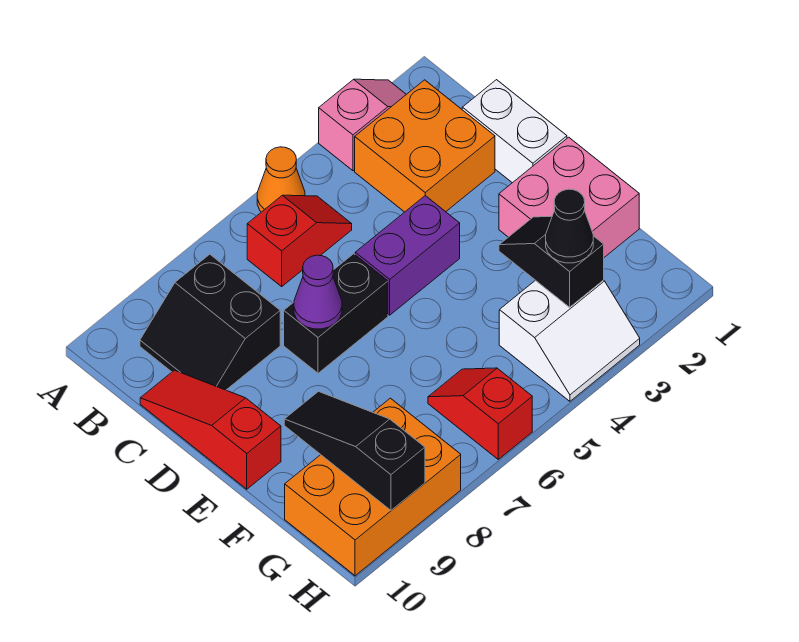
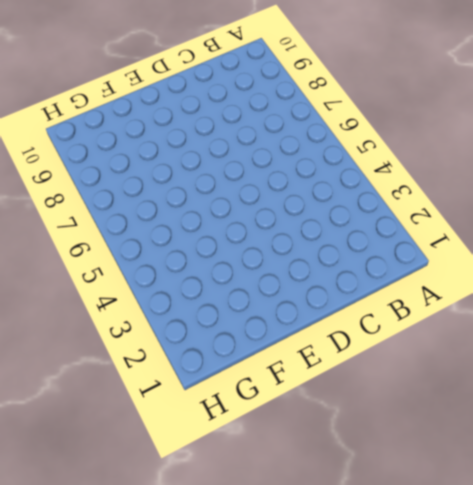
none -> pink slope A2:A3 level 1 top 3
none -> orange cone A5 level 1
none -> orange brick B2:C3 level 1

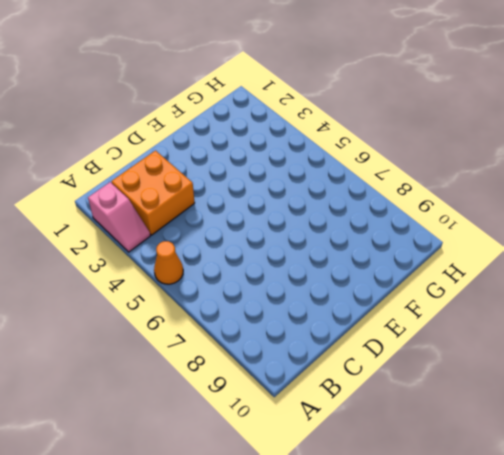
pink slope A2:A3 level 1 top 2 -> pink slope A2:A3 level 1 top 3
none -> red slope B5:B6 level 1 top 6
none -> black slope B8:C9 level 1 top 8
none -> white brick C1:D1 level 1

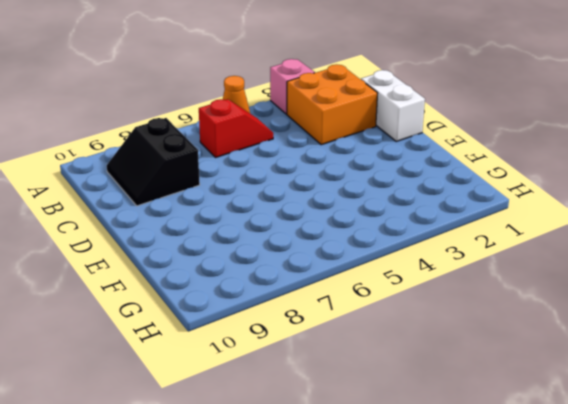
none -> red slope C10:E10 level 1 top E
none -> purple brick D4:D5 level 1
none -> black brick D6:D7 level 1

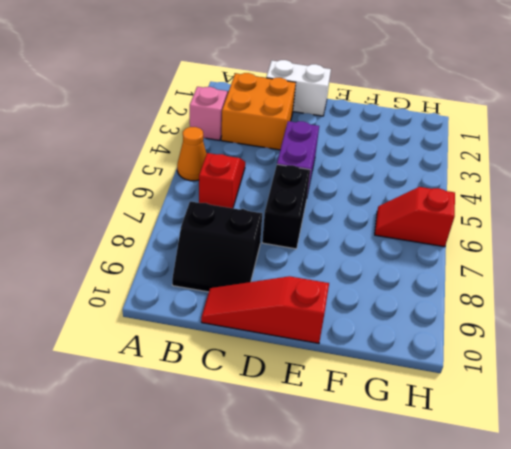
none -> pink brick E1:F2 level 1
none -> white slope G3:H4 level 1 top G
none -> orange brick G8:H10 level 1

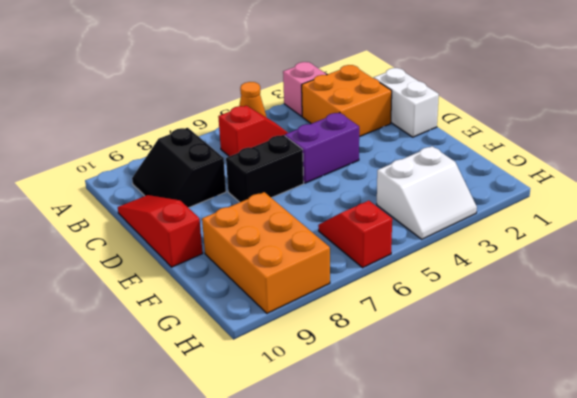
orange brick F8:H9 level 1 -> orange brick G8:H10 level 1
none -> pink brick E1:F2 level 1
none -> purple cone D7 level 2
none -> black slope F3:G3 level 2 top G

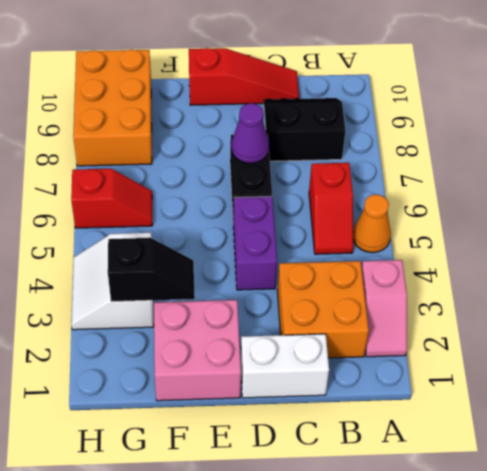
none -> black slope F9:H9 level 2 top H
none -> black cone G3 level 3

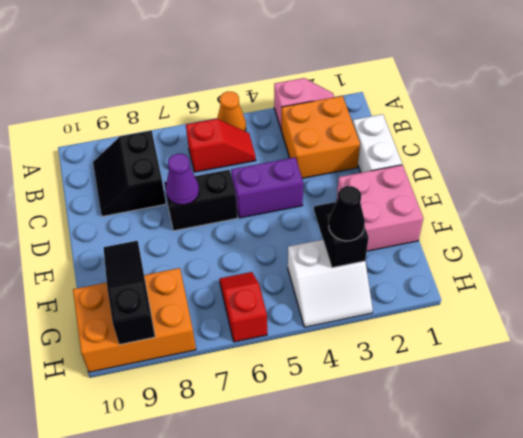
none -> red slope C10:E10 level 1 top E

